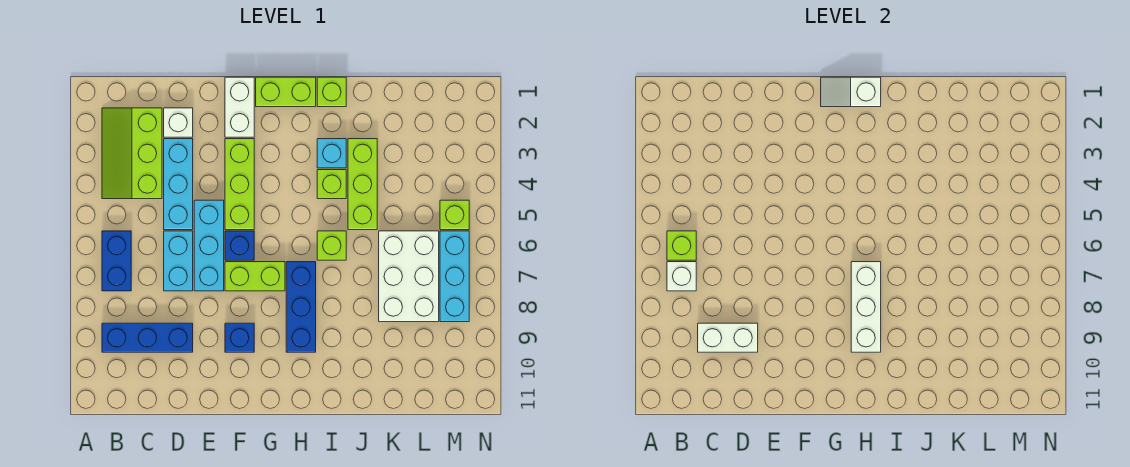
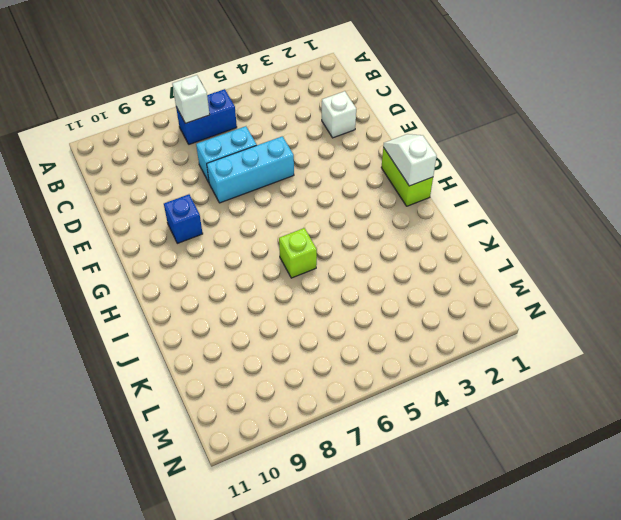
none -> lime slope B2:C4 level 1 top C
none -> blue brick B9:D9 level 1
none -> cyan brick D3:D5 level 1

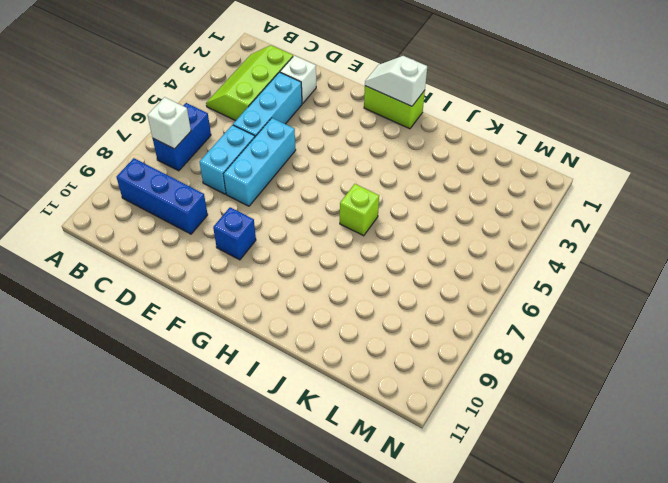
none -> white brick F1:F2 level 1
none -> lime brick F3:F5 level 1
none -> blue brick F6 level 1

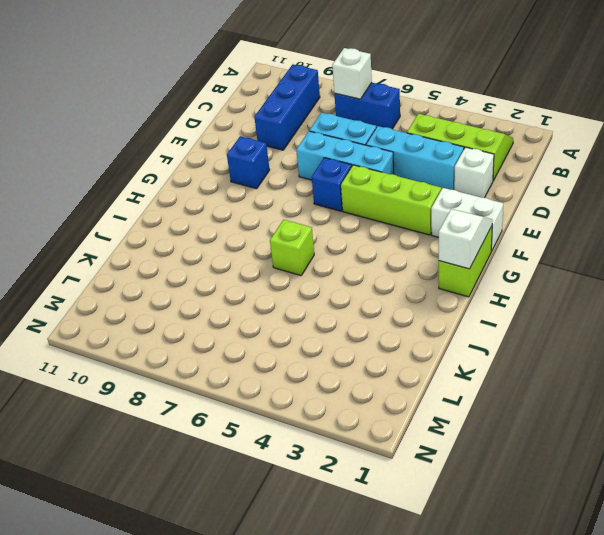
none -> lime brick F7:G7 level 1
none -> blue brick H7:H9 level 1
none -> lime brick I1 level 1

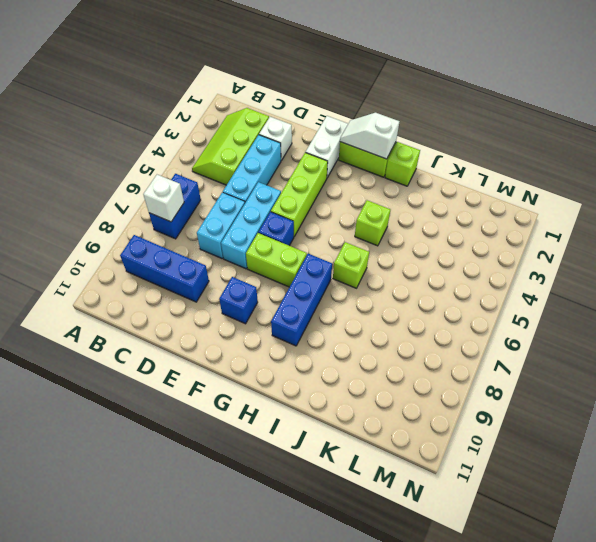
none -> cyan brick I3 level 1
none -> lime brick J3:J5 level 1
none -> white brick K6:L8 level 1

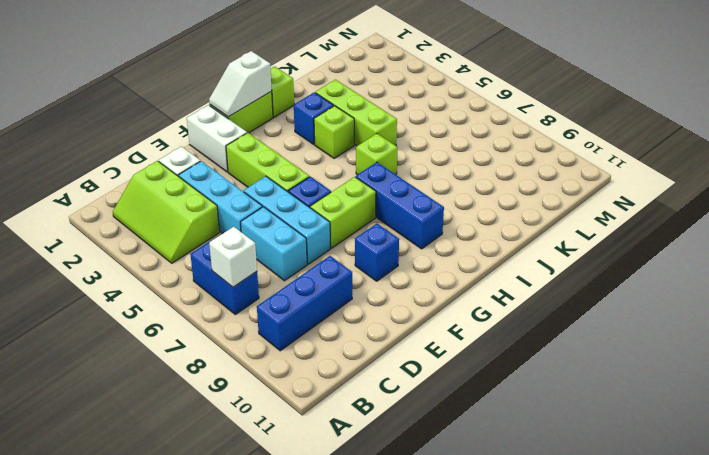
blue brick I3 level 1 -> cyan brick I3 level 1
none -> white brick K6:L8 level 1
none -> lime brick M5 level 1
none -> cyan brick M6:M8 level 1

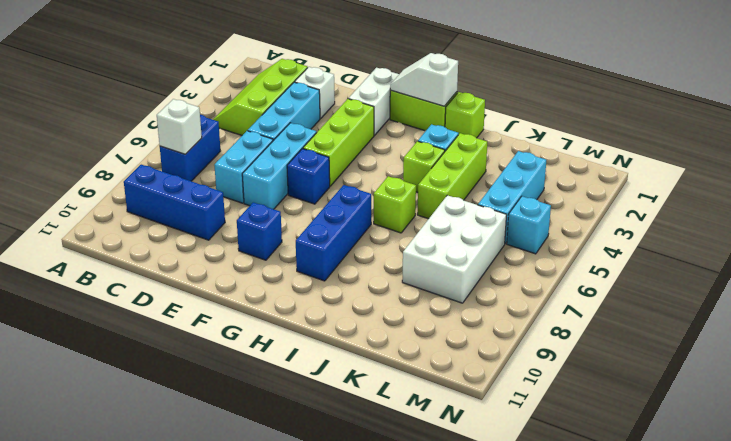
cyan brick L3:L5 level 1 -> cyan brick M6:M8 level 1
cyan brick M5 level 1 -> lime brick M5 level 1
none -> lime brick F7:G7 level 1
none -> lime brick B6 level 2
none -> white brick C9:D9 level 2

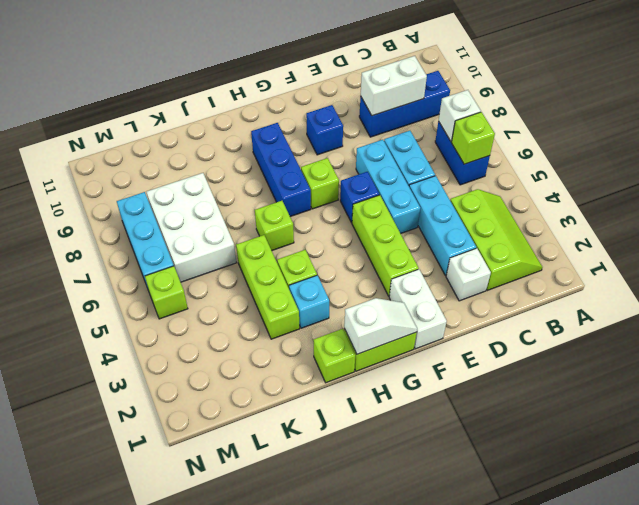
lime brick G7 level 1 -> lime brick F7:G7 level 1
none -> white brick H7:H9 level 2

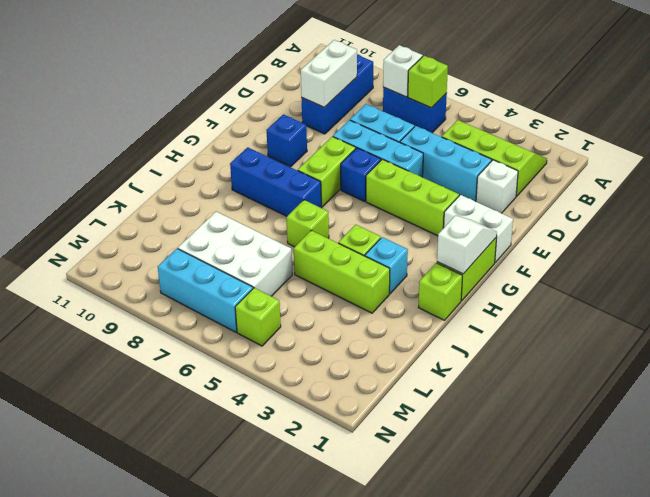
none -> white brick H7:H9 level 2

